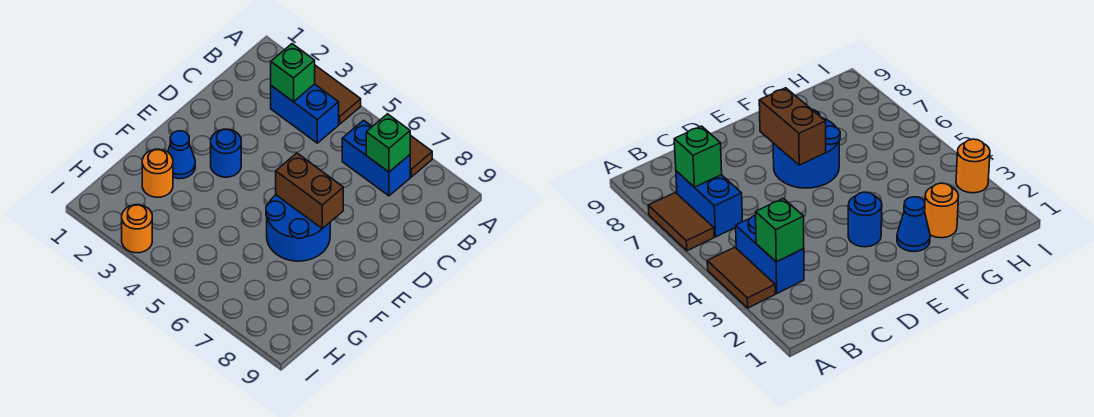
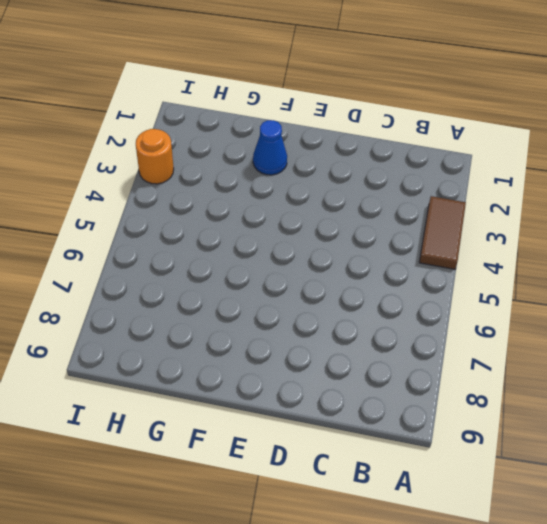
none -> brown tile A6:A7 level 1
none -> blue brick B3:B4 level 1
none -> blue brick B6:B7 level 1

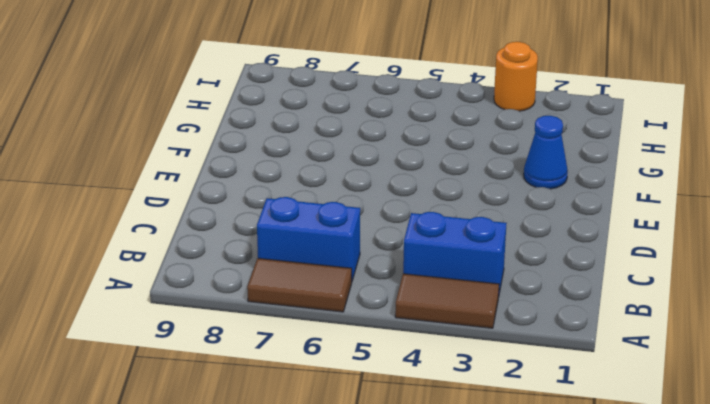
none -> blue round brick E3 level 1
none -> blue round brick E6:F7 level 1
none -> orange round brick G2 level 1

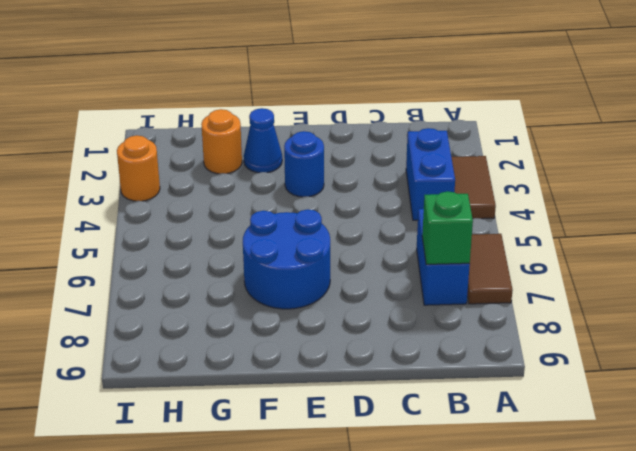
none -> green brick B3 level 2
none -> brown brick E6:E7 level 2

